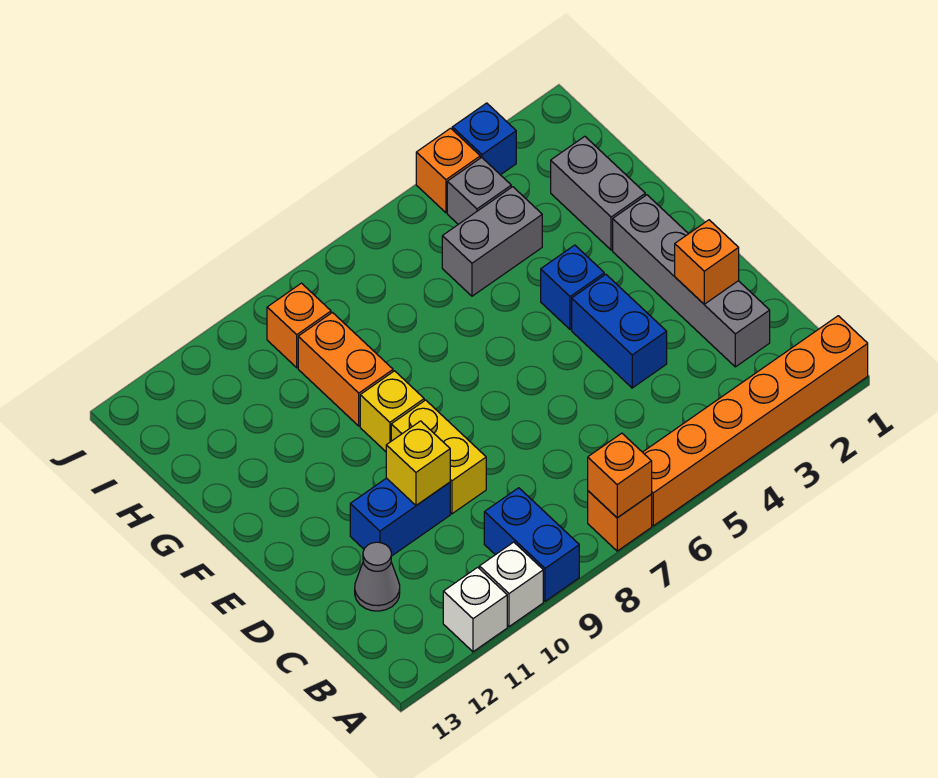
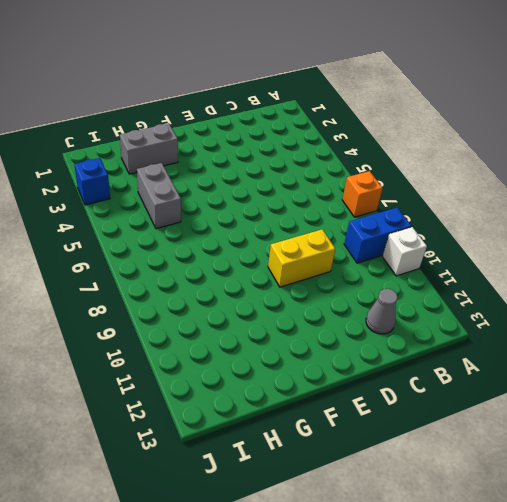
none -> orange brick A1:A6 level 1
none -> white brick A11 level 1
none -> grey brick C2:F2 level 1

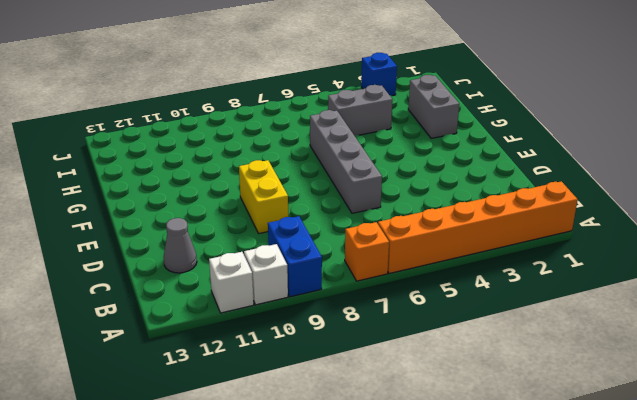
grey brick D6:G6 level 1 -> grey brick C2:F2 level 1
none -> blue brick D4:E4 level 1
none -> blue brick D10:D11 level 1
none -> blue brick F4 level 1

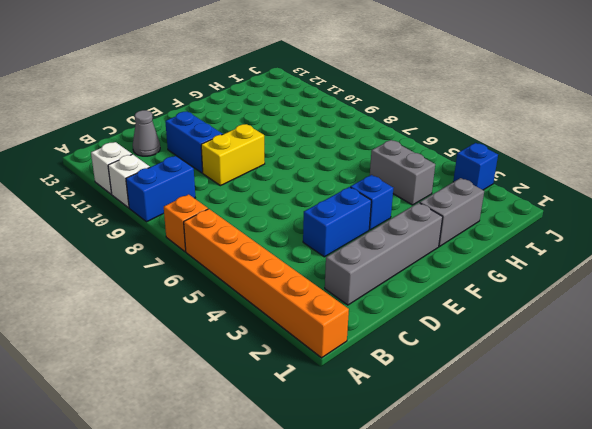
none -> yellow brick F9 level 1
none -> orange brick G9:H9 level 1
none -> grey brick I4 level 1

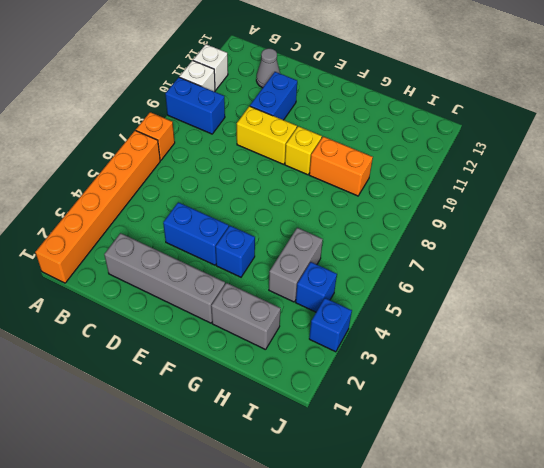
blue brick I4 level 1 -> grey brick I4 level 1
none -> orange brick I9 level 1
none -> orange brick J4 level 1
none -> orange brick A7 level 2

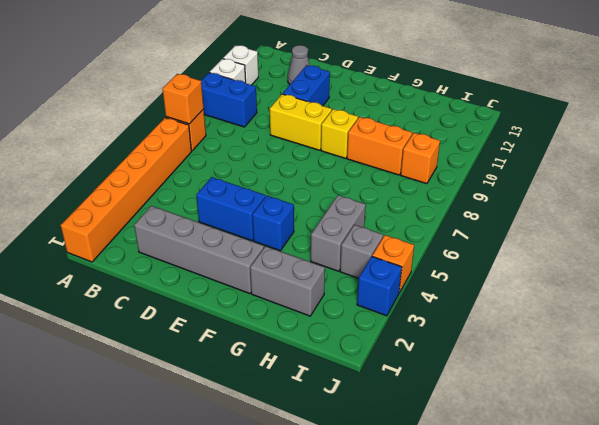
none -> orange brick D2 level 2
none -> yellow brick D10 level 2

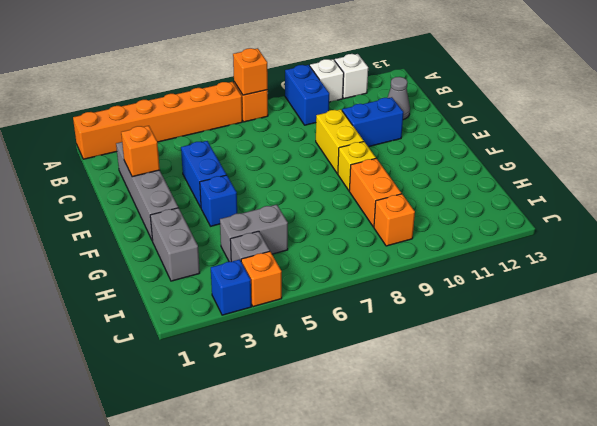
none -> yellow brick D10 level 2

